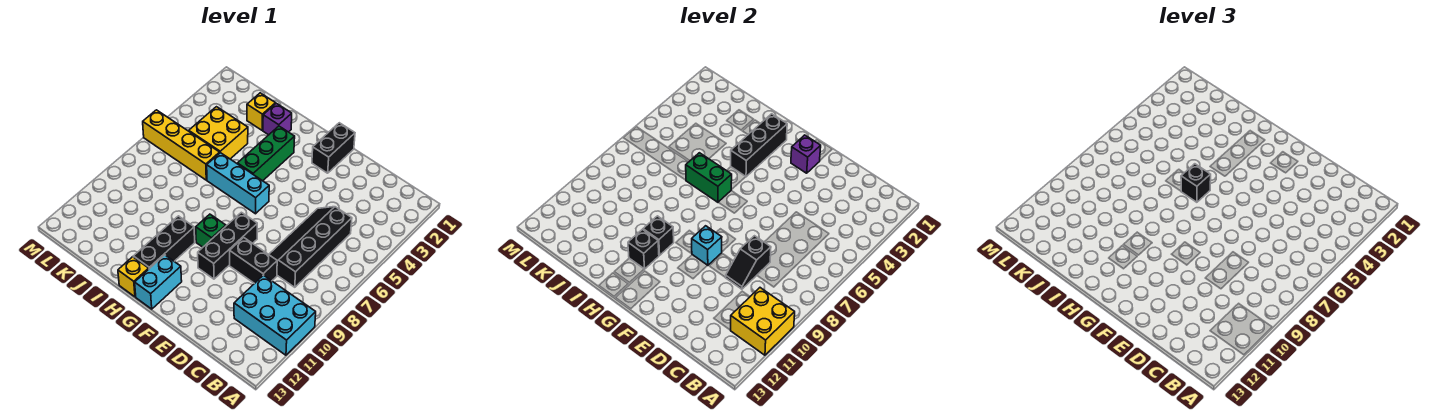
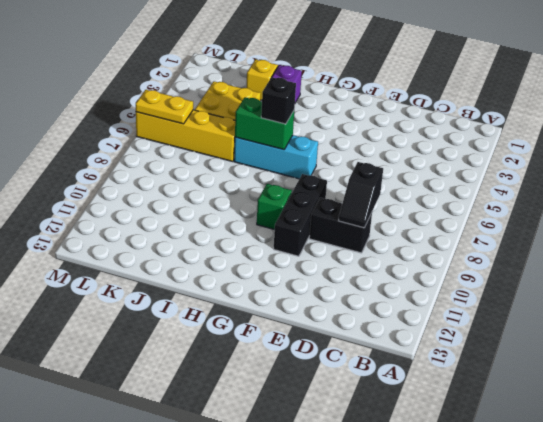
yellow plate L6:M6 level 2 -> none
none -> cyan brick A10:C11 level 1
none -> black slope C5:D8 level 1 top C
none -> black brick F1:F2 level 1

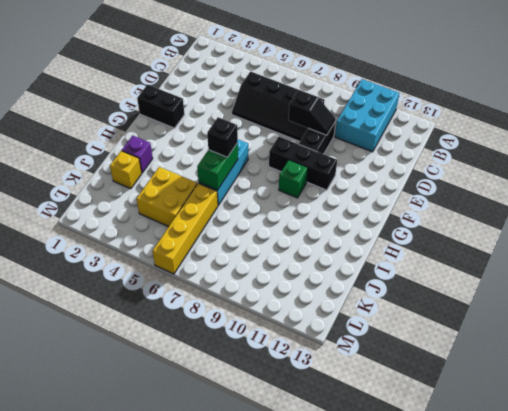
none -> cyan brick G12:G13 level 1
none -> green brick H3:H5 level 1
none -> black brick H10:H12 level 1

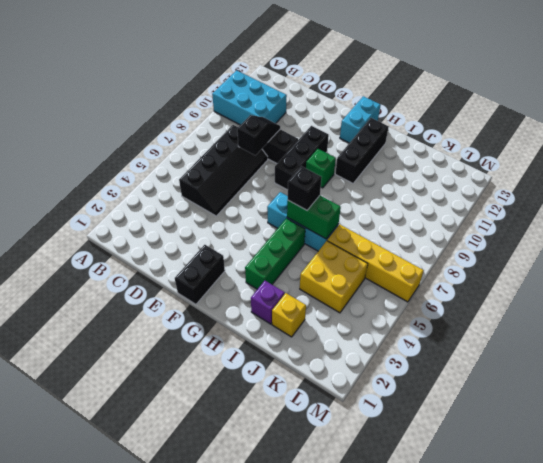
none -> yellow brick H13 level 1
none -> yellow brick A10:B11 level 2
none -> purple brick F2 level 2

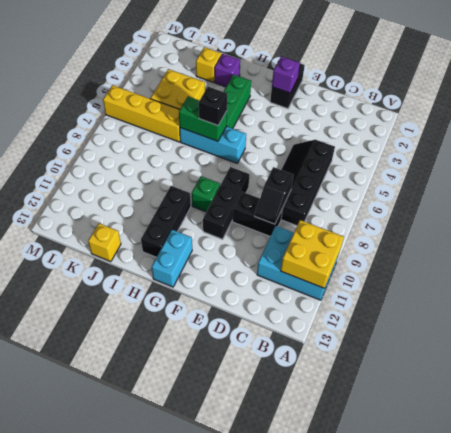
yellow brick J13 level 1 -> yellow brick H13 level 1
none -> cyan brick F9 level 2
none -> black brick H2:H4 level 2
none -> black brick H10 level 2

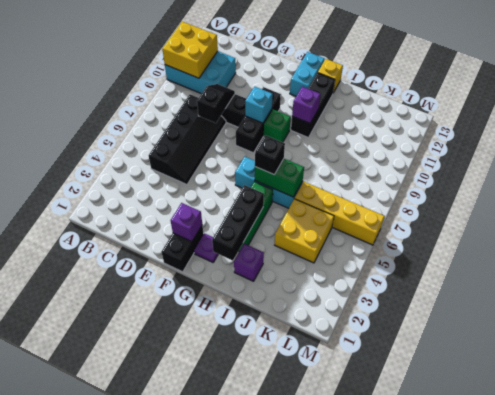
purple plate G2 level 1 -> none
purple brick H10 level 2 -> black brick H10 level 2
none -> yellow brick J2 level 1
none -> black brick H11 level 2

